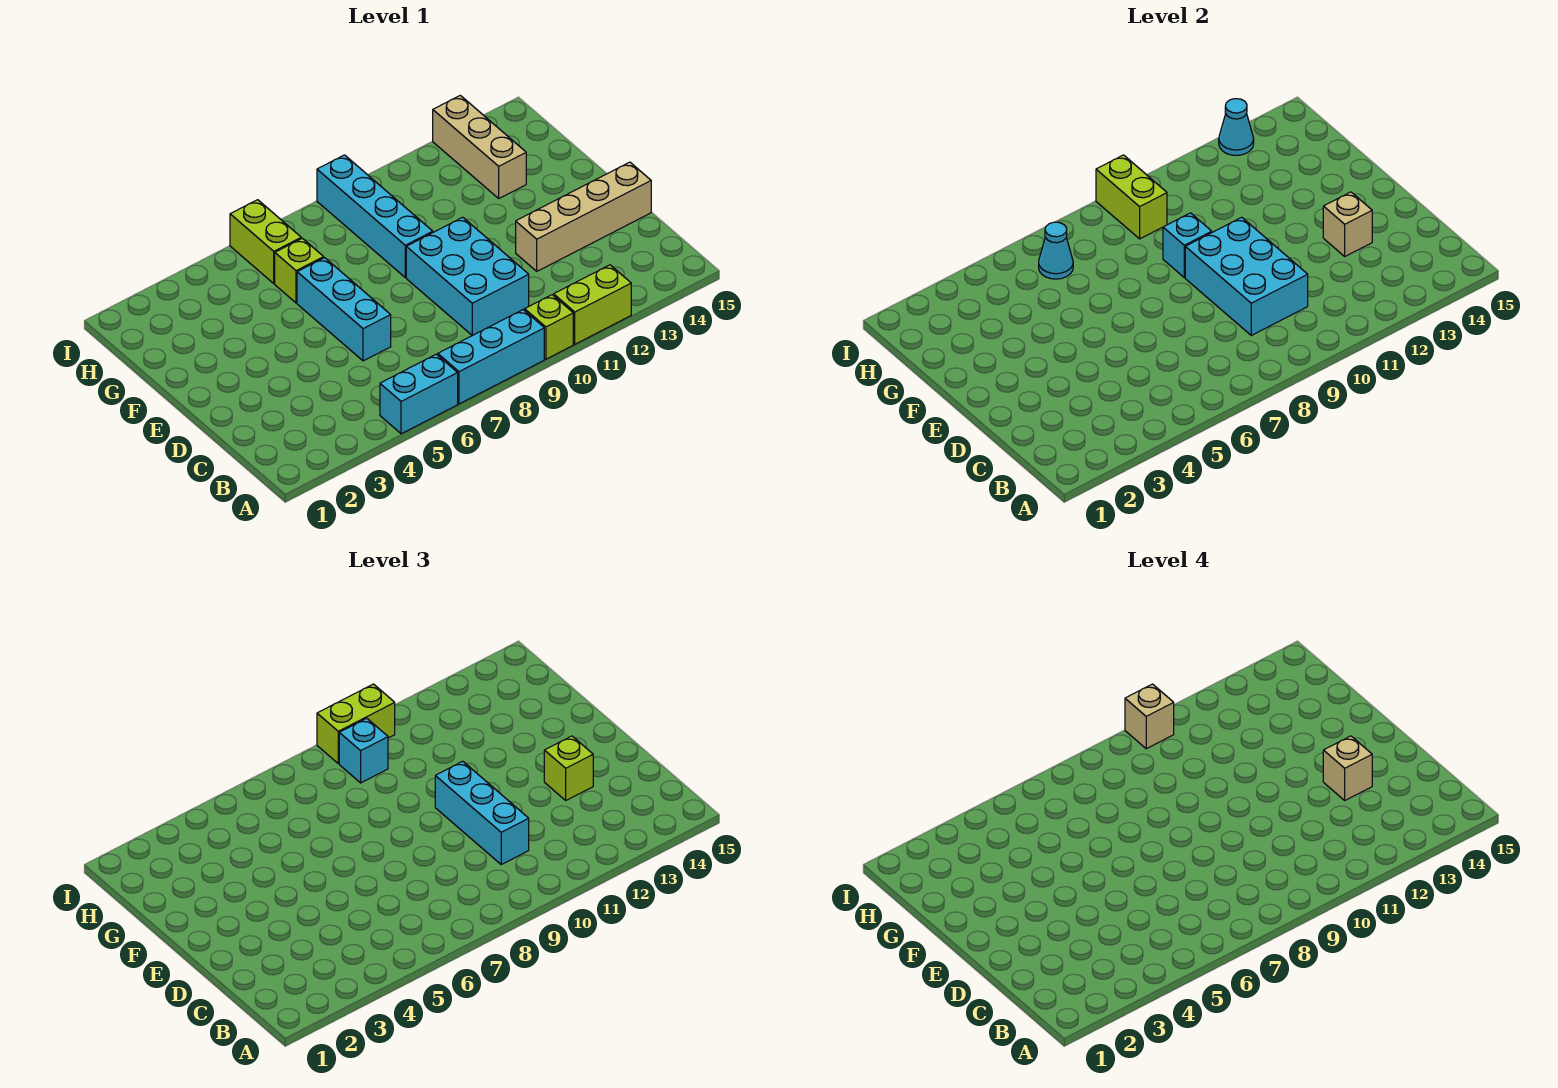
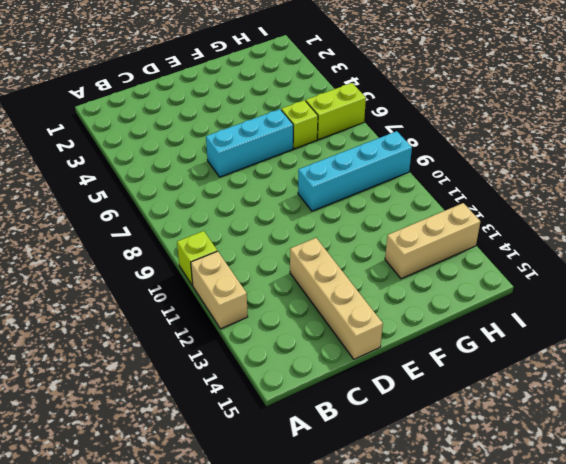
tan brick A11:A12 level 1 -> lime brick A11:A12 level 1
none -> cyan brick A5:A6 level 1
none -> cyan brick A7:A9 level 1
none -> cyan brick C9:E10 level 1

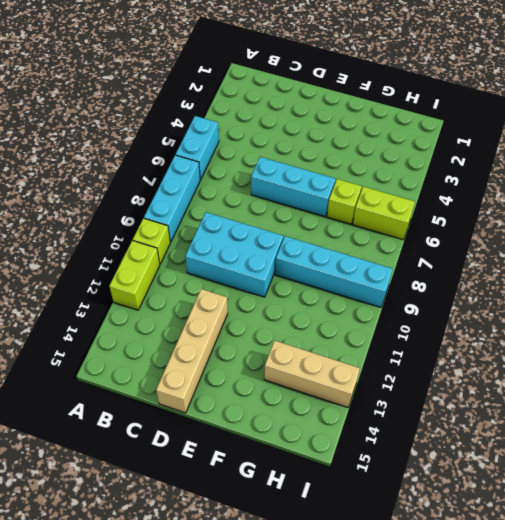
none -> cyan brick C9:E10 level 2
none -> tan brick D13 level 2
none -> cyan brick F9 level 2

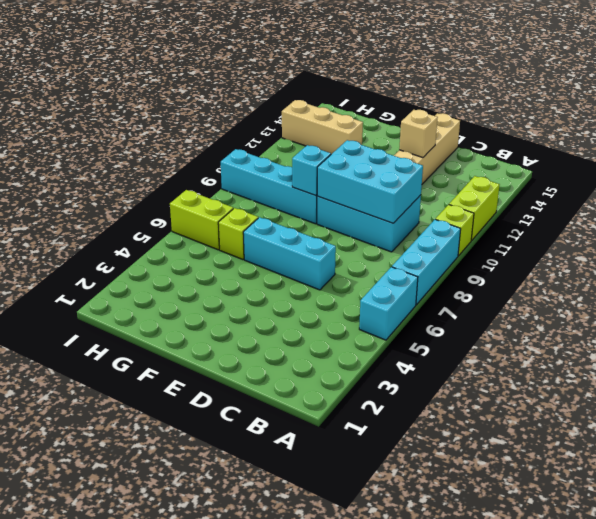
none -> cyan cone H6 level 2
none -> lime brick H9:I9 level 2
none -> cyan cone I13 level 2

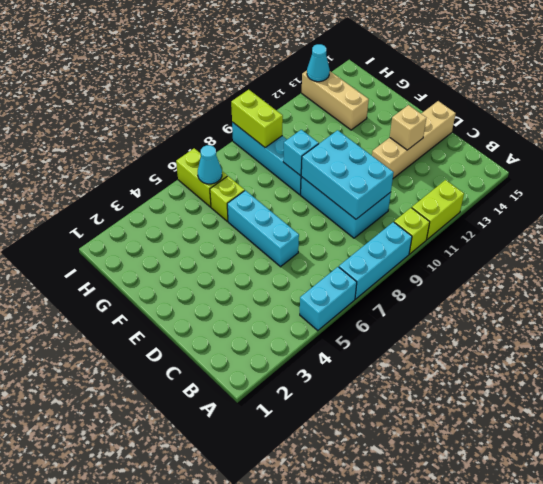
none -> cyan brick C10:E10 level 3
none -> lime brick D13 level 3
none -> cyan brick H9 level 3

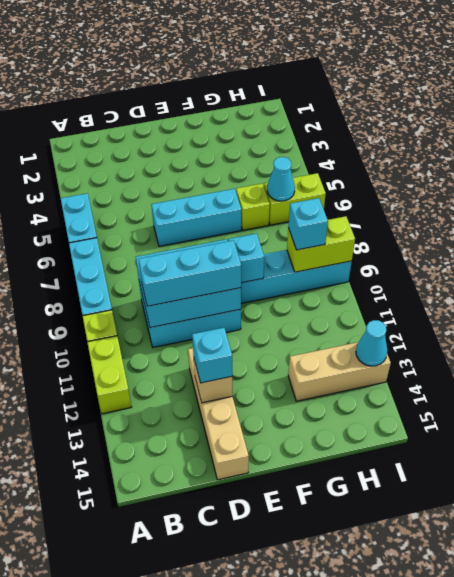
cyan brick D13 level 3 -> lime brick D13 level 3
none -> lime brick I9:I10 level 3
none -> tan brick D13 level 4
none -> tan brick I10 level 4

